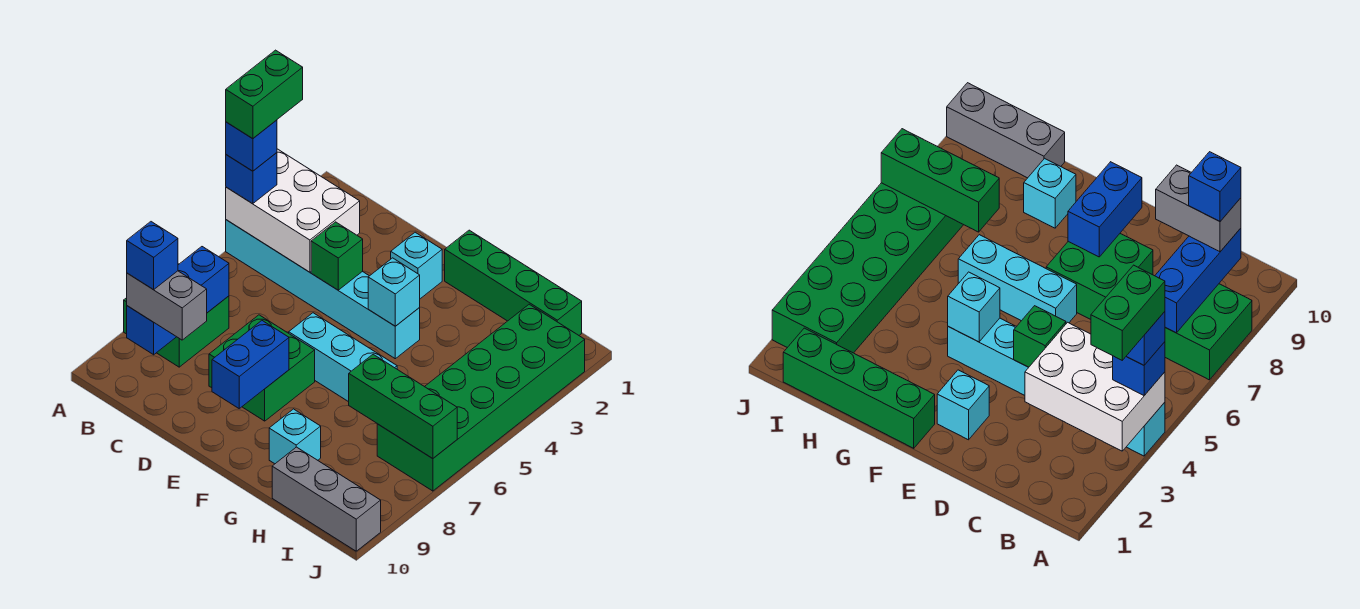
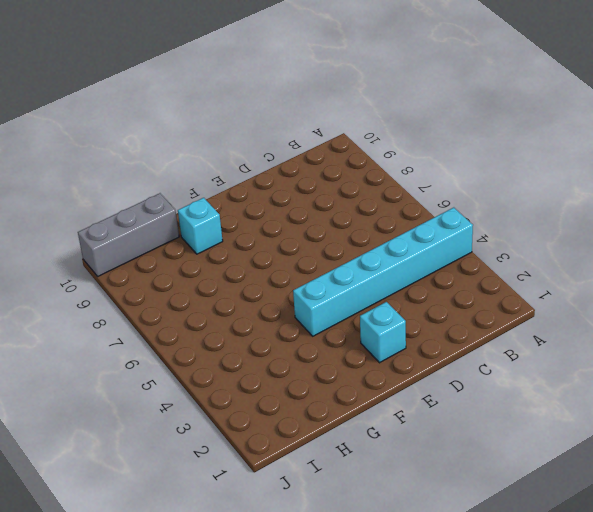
none -> green brick A7:B8 level 1
none -> green brick D7:E8 level 1
none -> cyan brick E6:G6 level 1

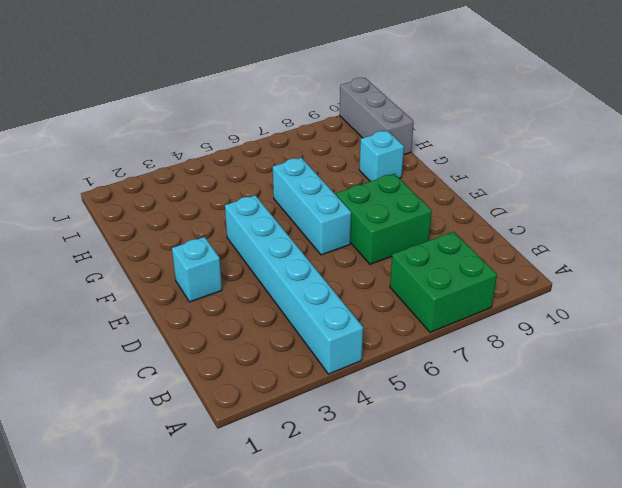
none -> green brick F1:I1 level 1
none -> green brick I2:J7 level 1
none -> white brick A3:C4 level 2

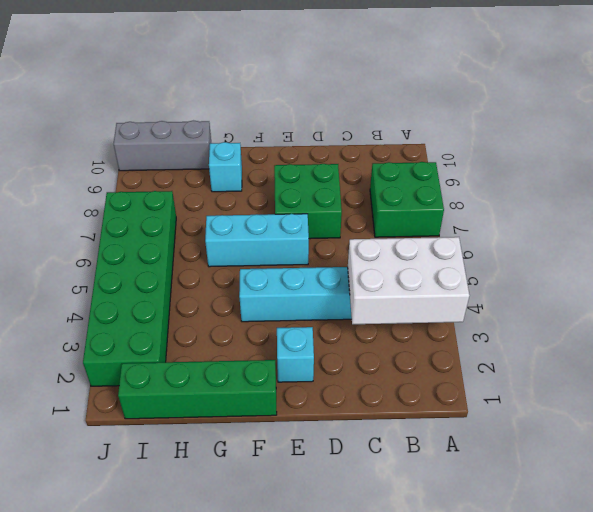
none -> blue brick B7:B9 level 2
none -> green brick D4 level 2
none -> blue brick E8:E9 level 2

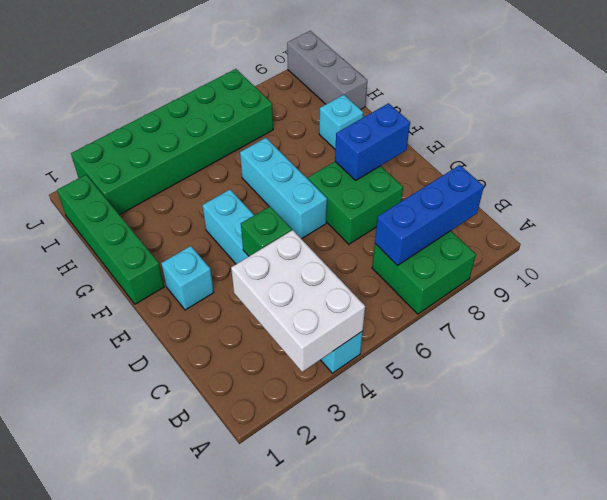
none -> cyan brick F4 level 2
none -> green brick H7:J7 level 2
none -> blue brick A4 level 3

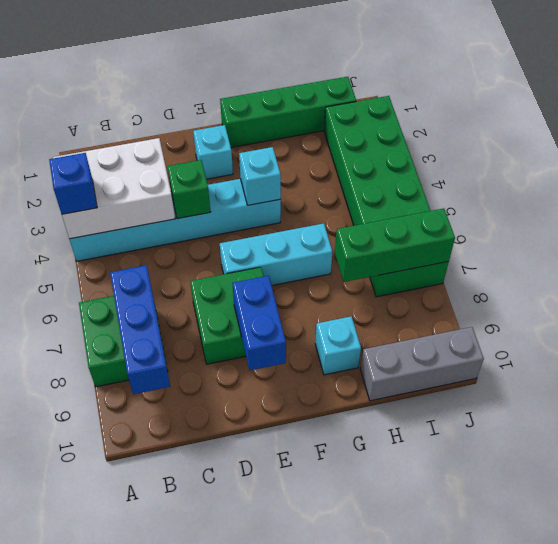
none -> grey brick B9:C9 level 3
none -> blue brick A4 level 4
none -> blue brick B9 level 4

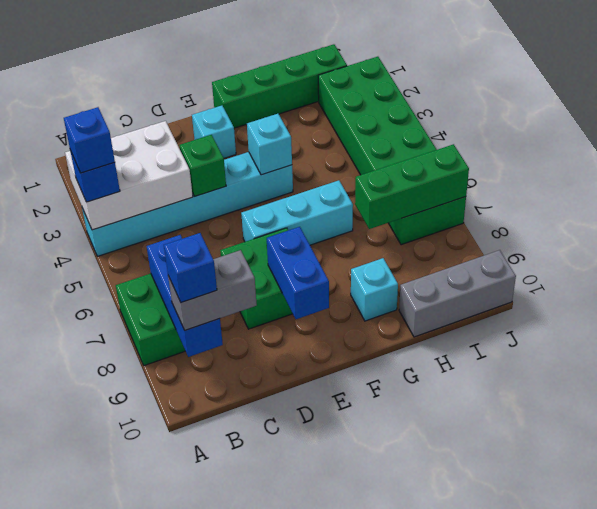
none -> green brick A3:A4 level 5

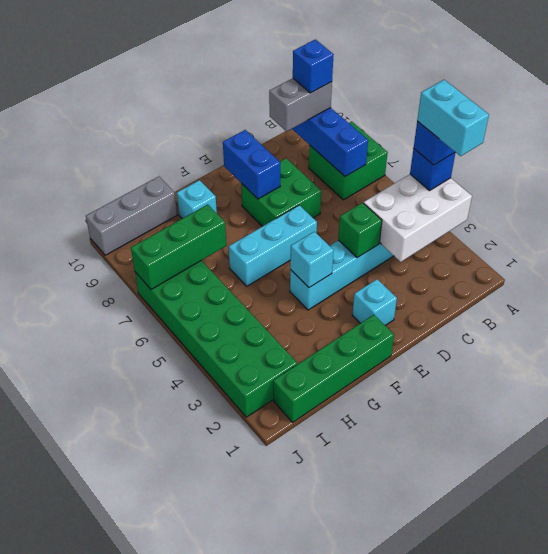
cyan brick A3:A4 level 5 -> green brick A3:A4 level 5

